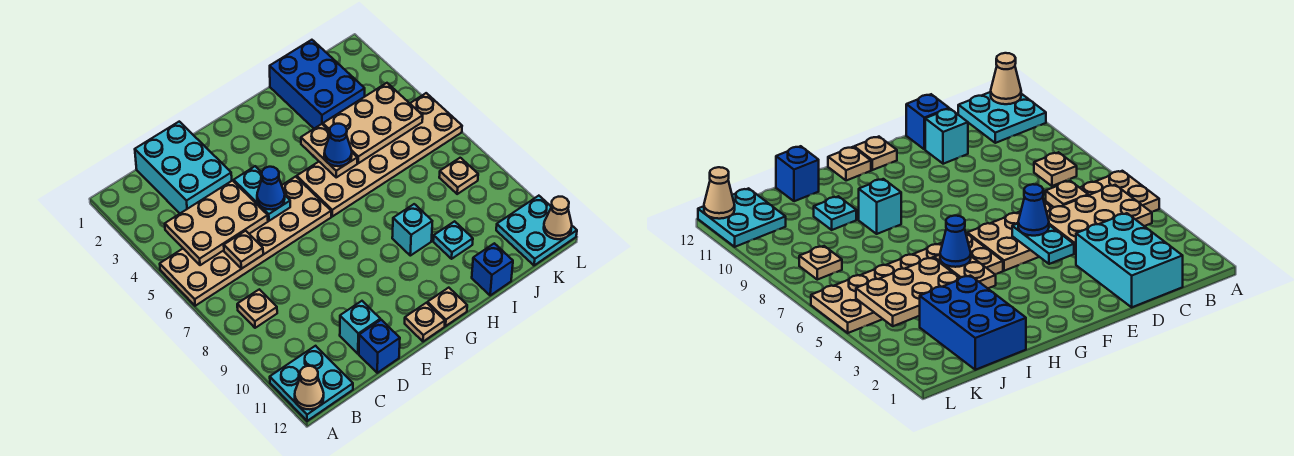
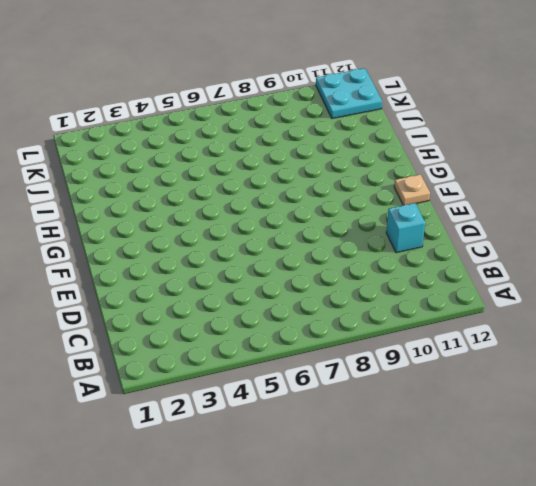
none -> tan plate A5:F6 level 1
none -> cyan plate A11:B12 level 1
none -> tan plate B8 level 1

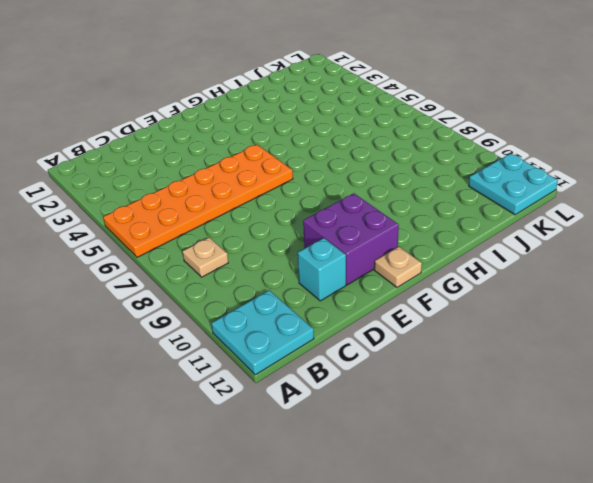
orange plate A5:F6 level 1 -> tan plate A5:F6 level 1
purple brick E10:F11 level 1 -> none
none -> cyan brick C1:D3 level 1
none -> blue brick D12 level 1
none -> tan plate G5:L6 level 1

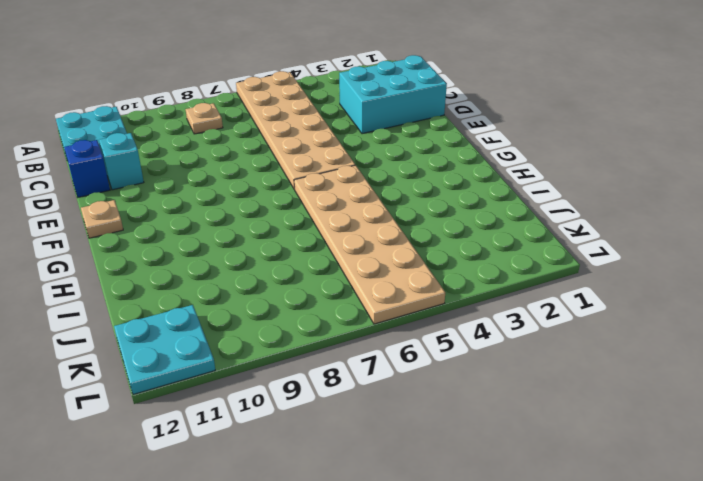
none -> tan plate G12 level 1
none -> cyan brick H9 level 1
none -> blue brick I1:J3 level 1

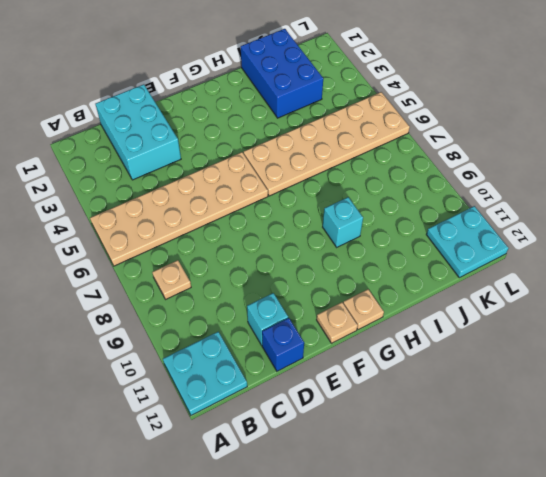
none -> cyan plate I10 level 1
none -> blue brick I12 level 1
none -> tan plate K8 level 1

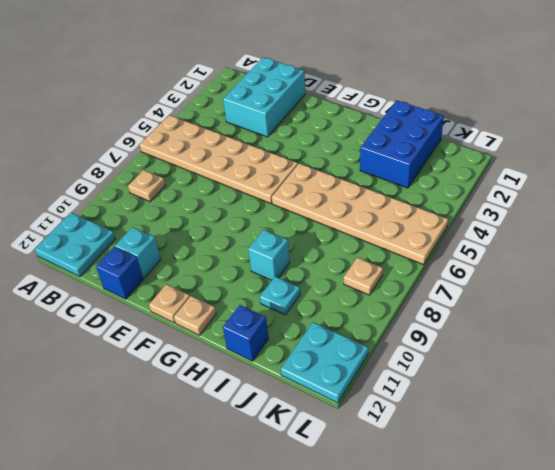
none -> tan cone A12 level 2
none -> tan plate B4:D5 level 2
none -> tan plate C6 level 2

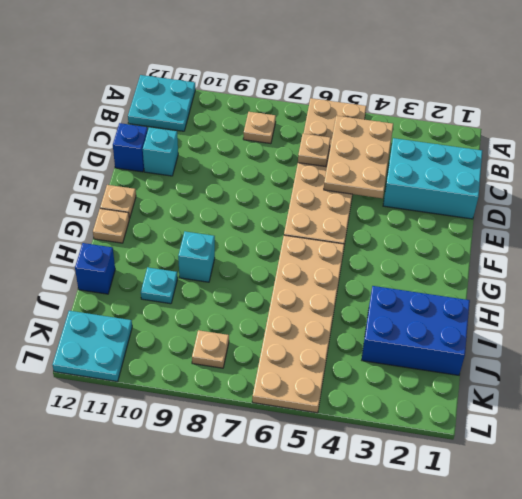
none -> tan cone A12 level 2
none -> cyan plate E4:E5 level 2
none -> tan plate H4:H5 level 2

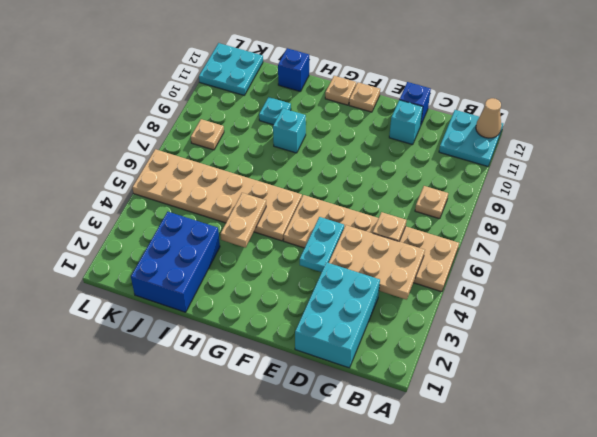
none -> tan plate I4:K5 level 2
none -> tan cone L12 level 2
none -> blue cone E5 level 3

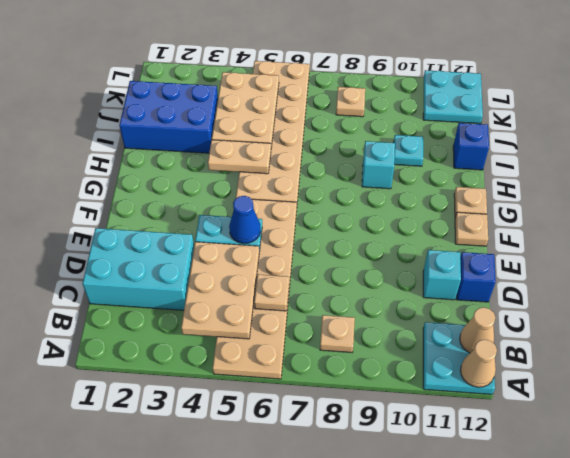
tan cone B12 level 2 -> tan cone L12 level 2
none -> blue cone H5 level 3

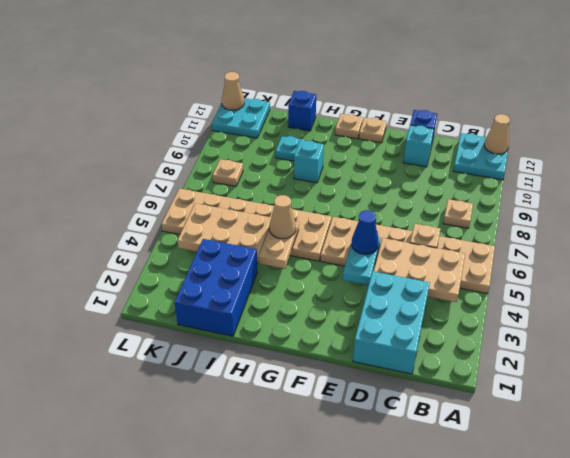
tan cone H5 level 3 -> blue cone H5 level 3

